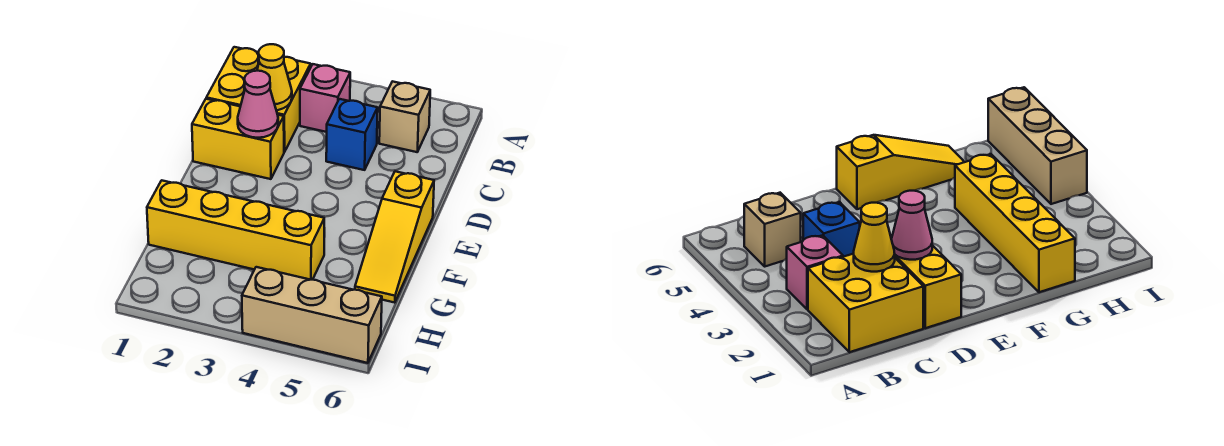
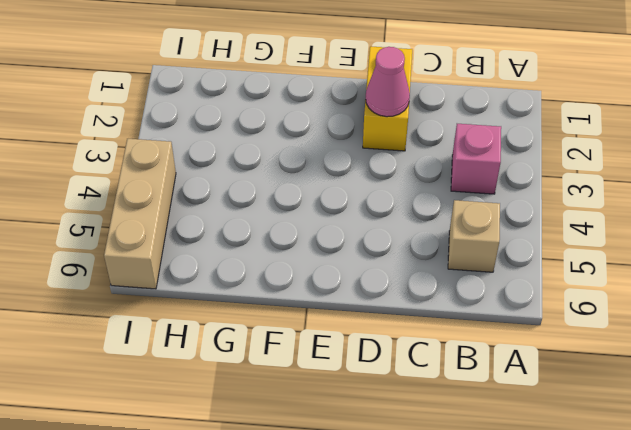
none -> yellow brick B1:C2 level 1
none -> blue brick C4 level 1

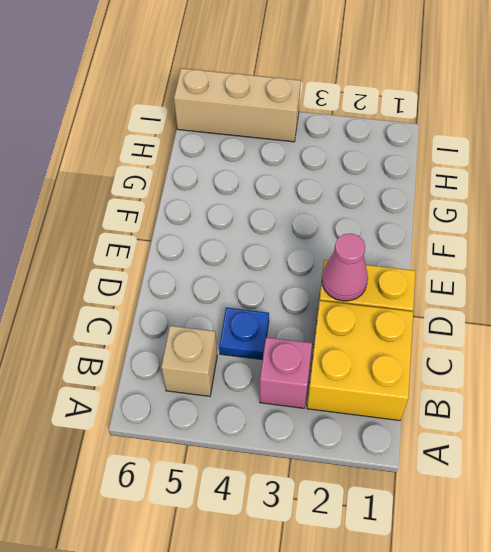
blue plate C4 level 1 -> blue brick C4 level 1
none -> yellow slope E6:G6 level 1 top E
none -> yellow brick G1:G4 level 1

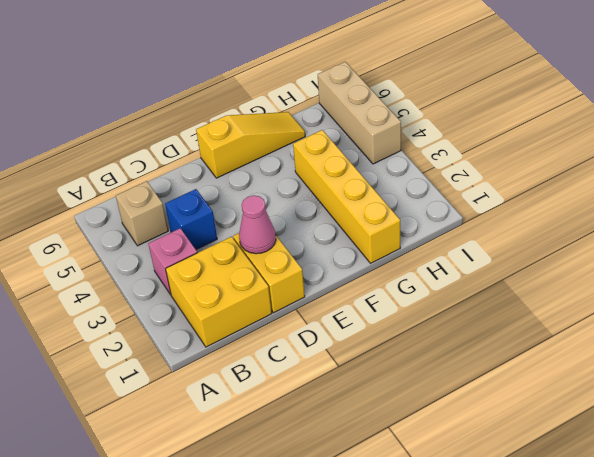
none -> yellow cone C2 level 2

